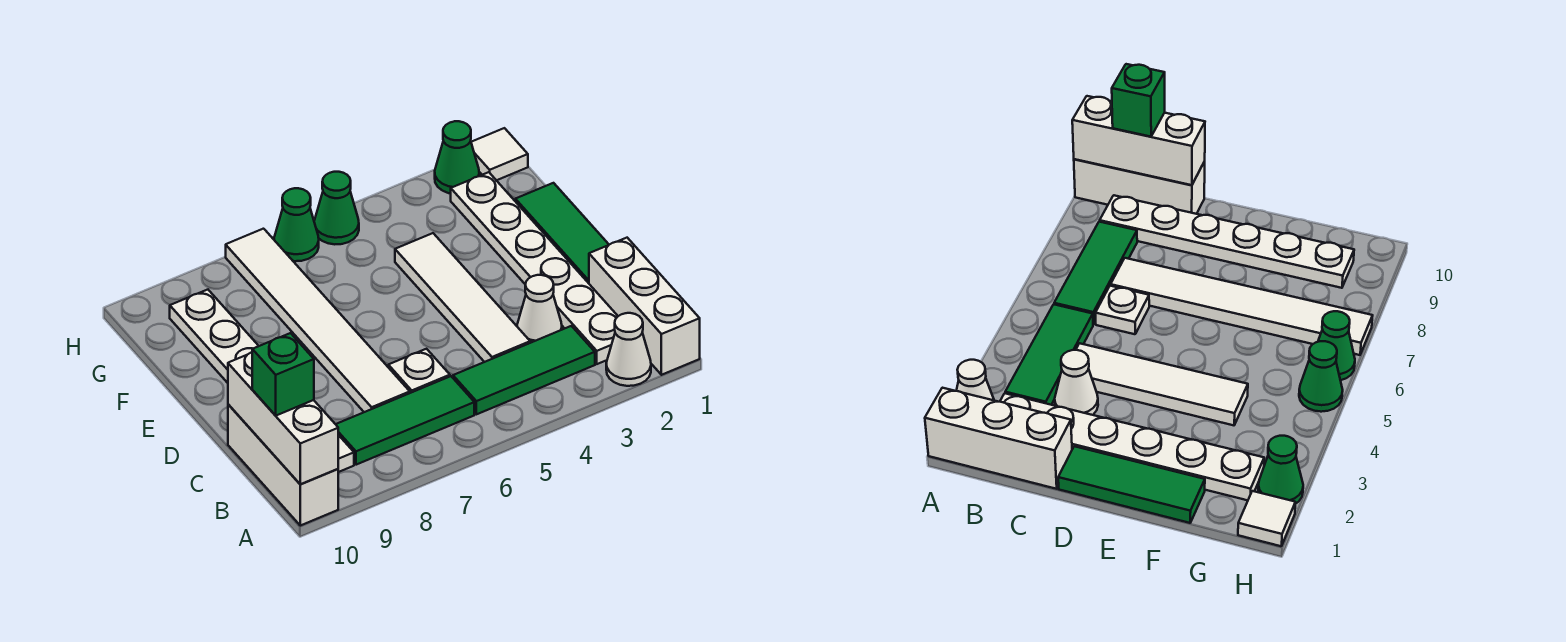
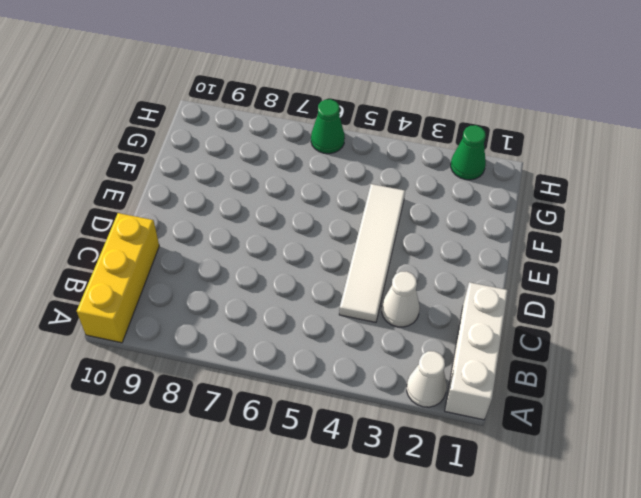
yellow brick A10:C10 level 1 -> white brick A10:C10 level 1
none -> white plate B2:G2 level 1
none -> green tile B3:B5 level 1
none -> green tile B6:B8 level 1

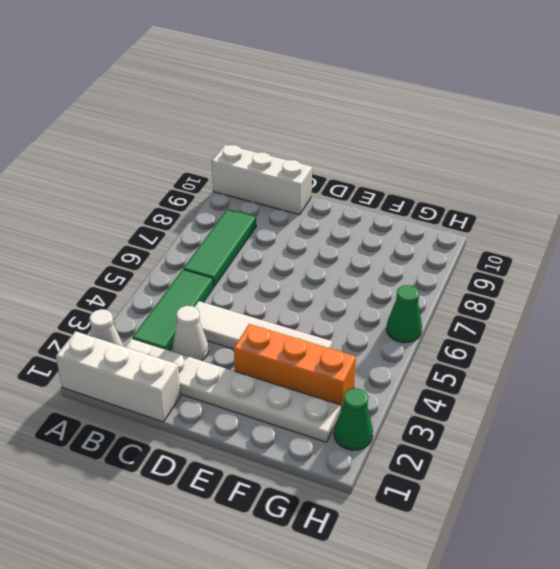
orange brick E3:G3 level 1 -> none
none -> white plate B9:G9 level 1
none -> white plate C6 level 1
none -> white tile C7:H7 level 1

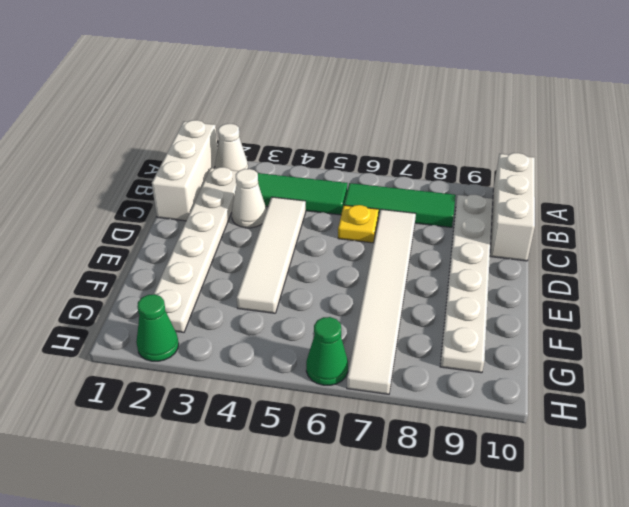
yellow plate C6 level 1 -> white plate C6 level 1
none -> green tile D1:F1 level 1
none -> white tile H1 level 1
none -> green cone H5 level 1

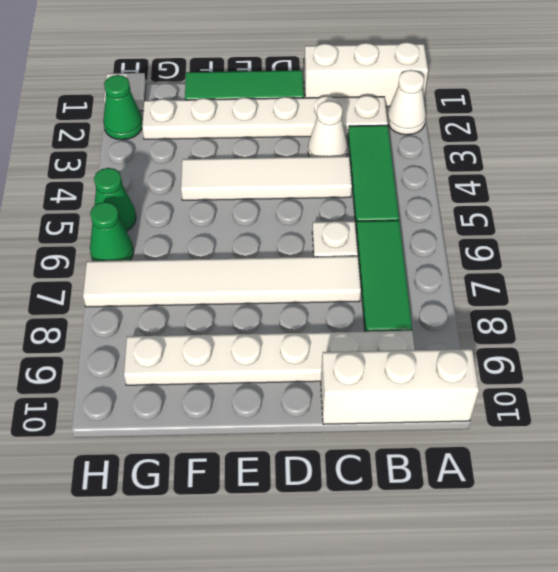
none -> white brick A10:C10 level 2
none -> green brick B10 level 3

